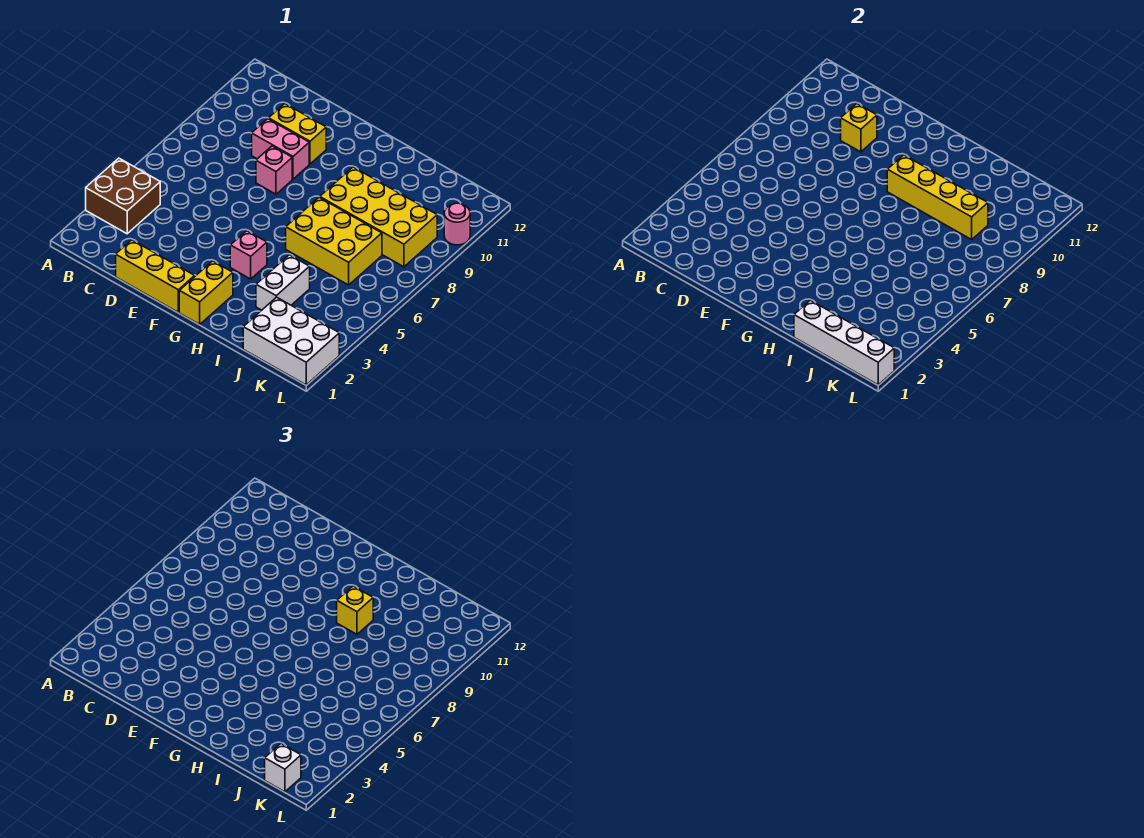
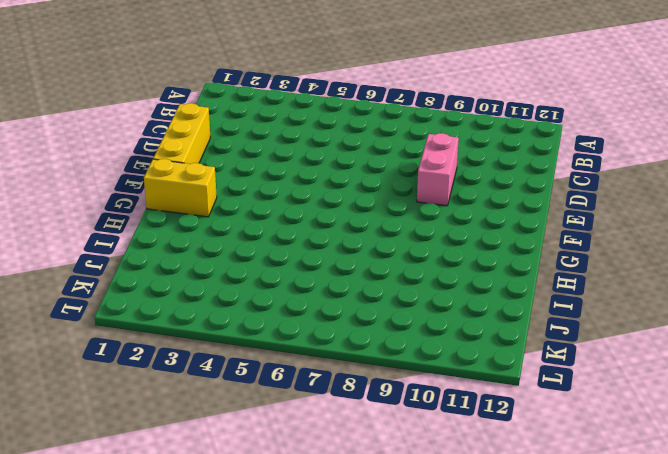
none -> brown brick A3:B4 level 1
none -> yellow brick D10:E10 level 1
none -> pink brick E8 level 1

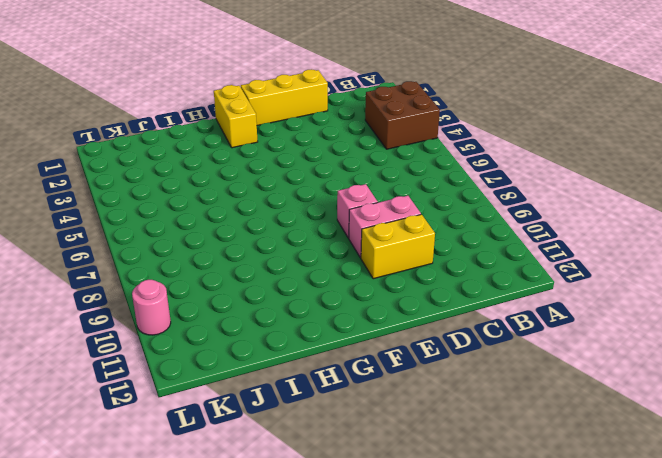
none -> pink brick G4 level 1
none -> yellow brick H6:J7 level 1
none -> yellow brick H8:K9 level 1

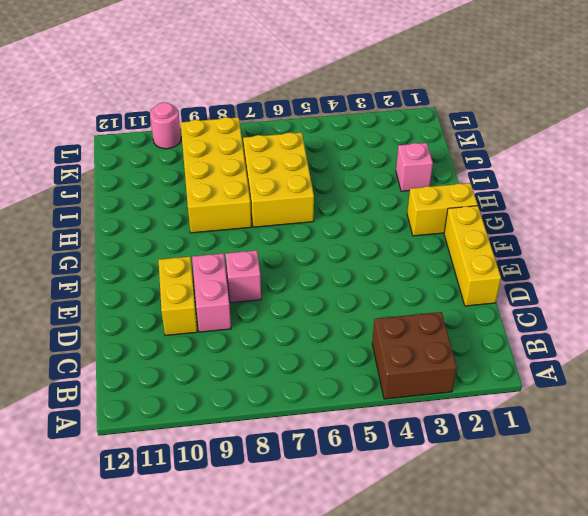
pink brick I2 level 1 -> pink brick G4 level 1
none -> white brick I3:I4 level 1
none -> white brick J1:L2 level 1
none -> yellow brick D10 level 2

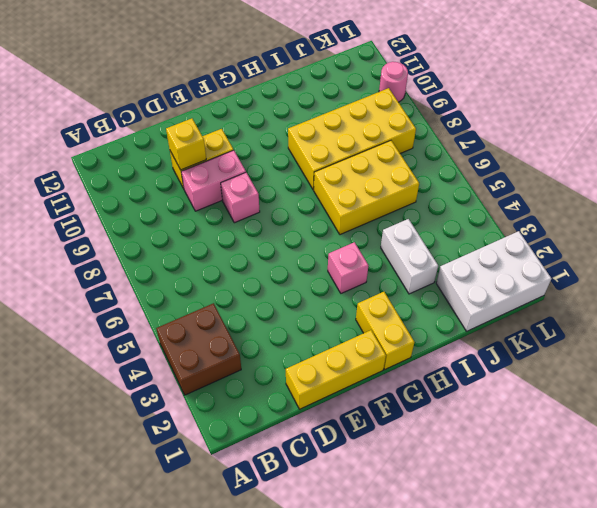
none -> yellow brick G9:J9 level 2
none -> white brick I1:L1 level 2
none -> yellow brick H9 level 3

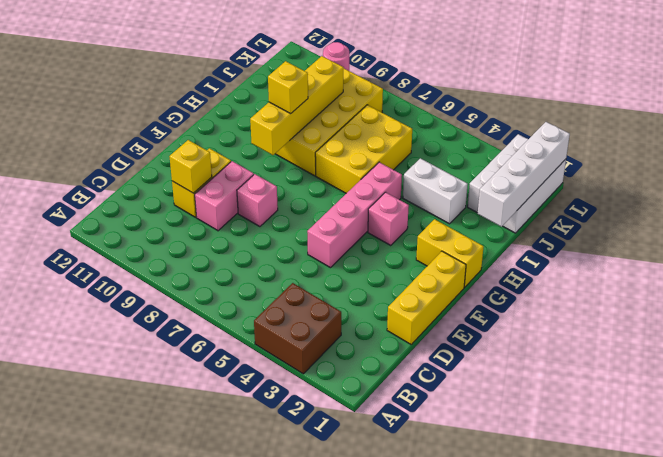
pink brick E5:H5 level 1 -> none
none -> white brick K1 level 3

